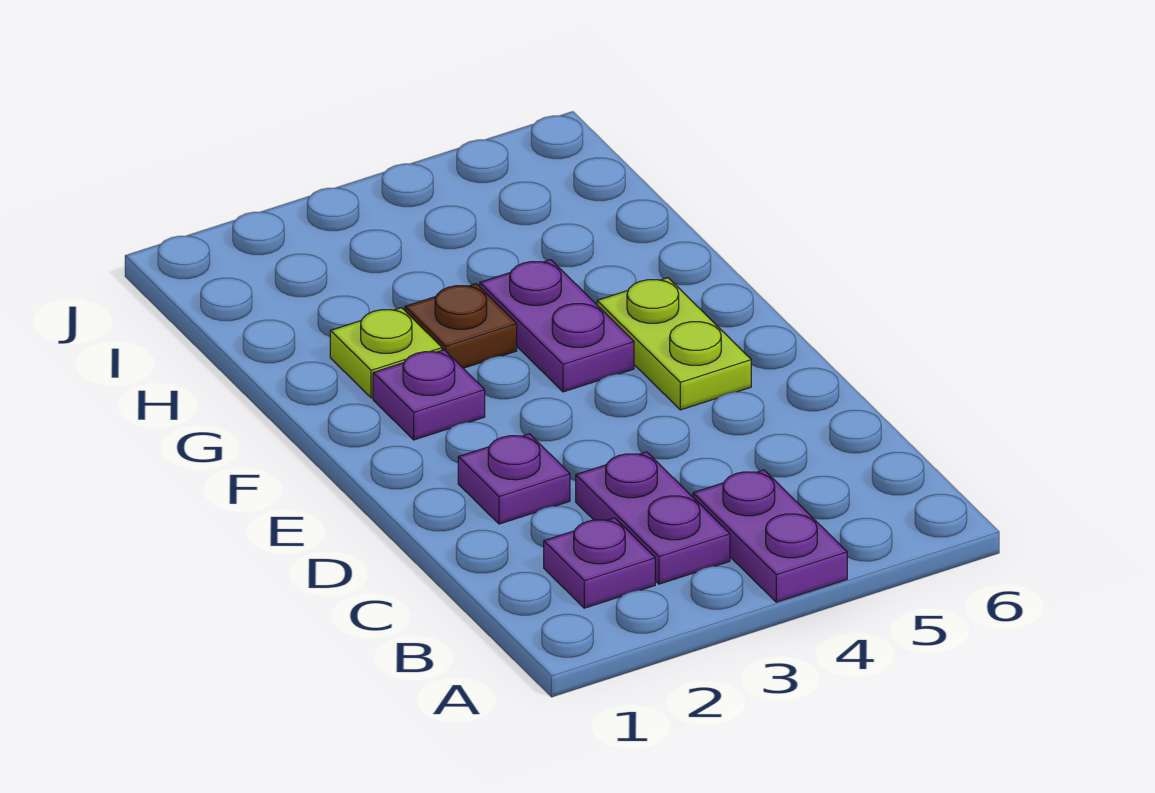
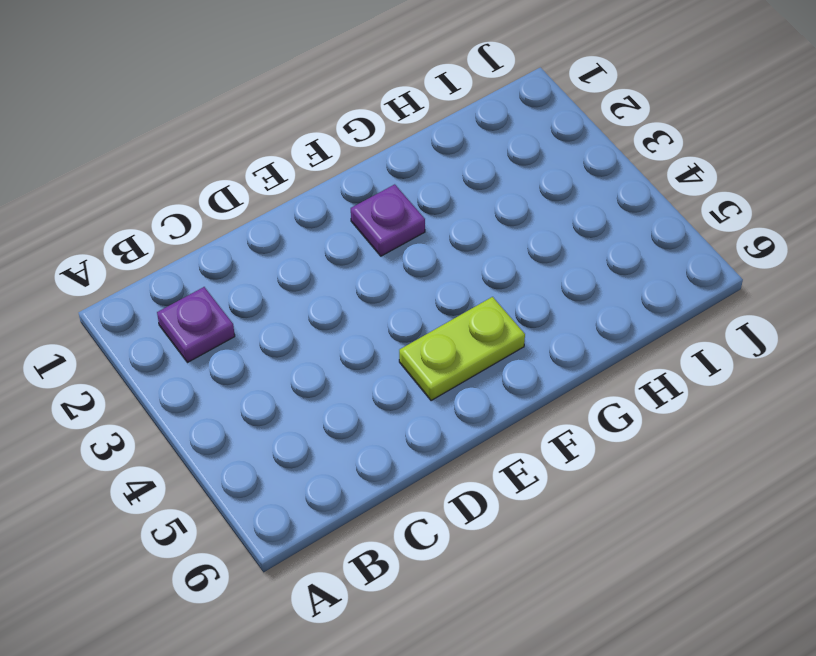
none -> purple plate A4:B4 level 1
none -> purple plate B3:C3 level 1

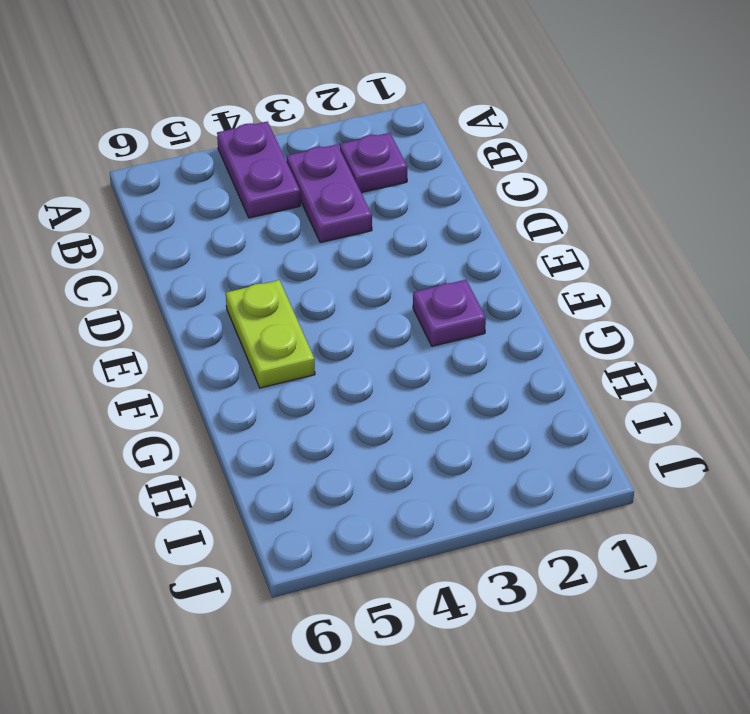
none -> purple plate D2 level 1
none -> purple plate F4:G4 level 1

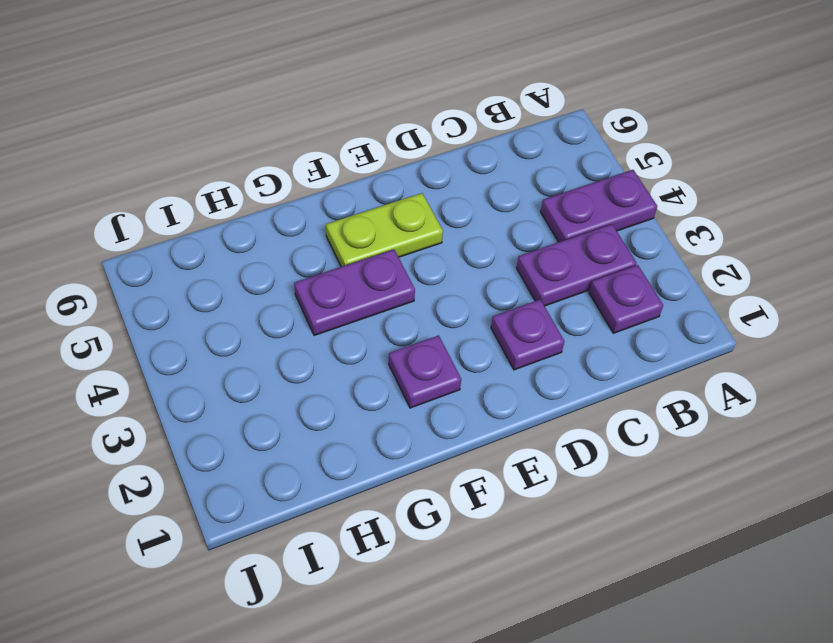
none -> lime plate G2 level 1
none -> brown plate G3 level 1

